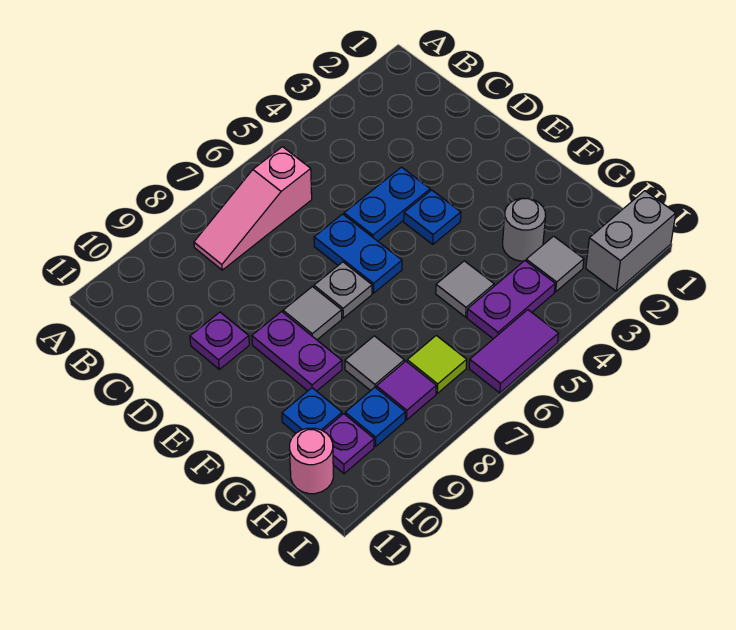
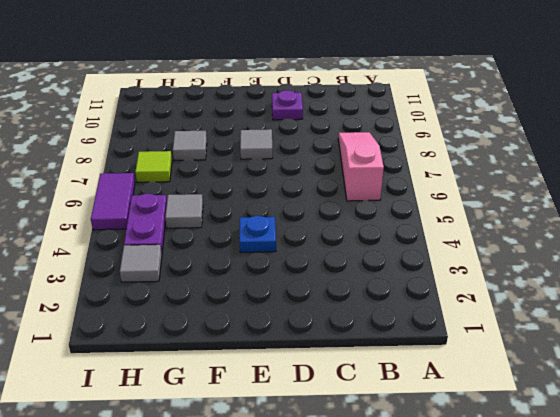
none -> blue plate D4:D5 level 1
none -> blue plate D6:E6 level 1
none -> grey plate E7 level 1

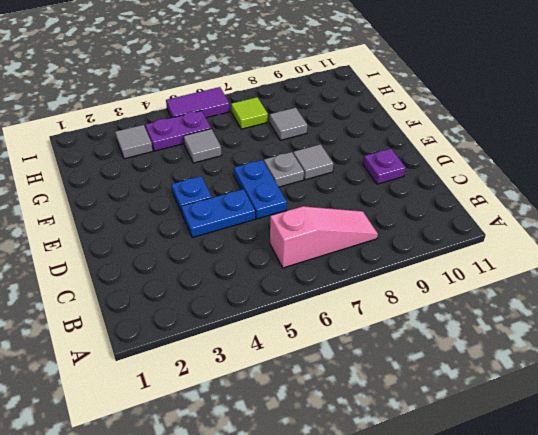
none -> purple plate E9:F9 level 1
none -> grey round brick G3 level 1
none -> blue plate G10 level 1

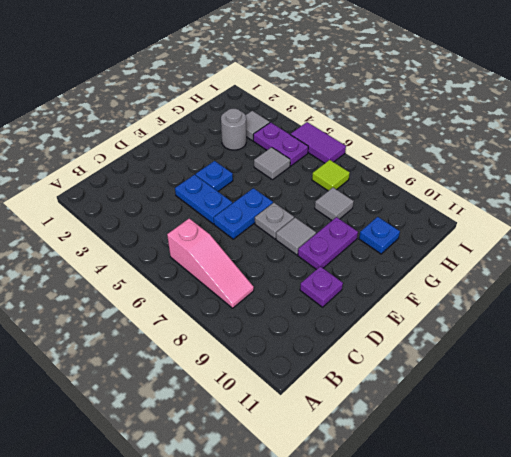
none -> purple tile H8 level 1
none -> blue plate H9 level 1
none -> purple plate H10 level 1

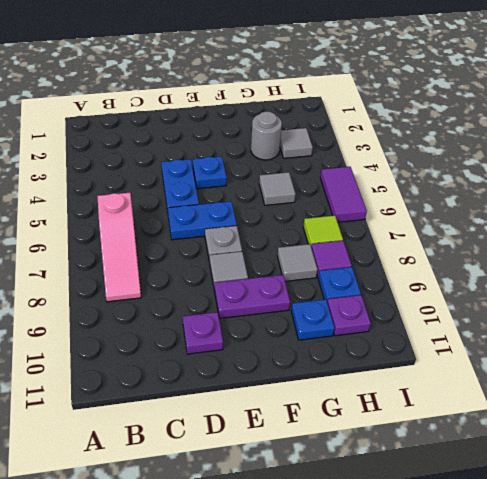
none -> purple plate H4:H5 level 1
none -> pink round brick H11 level 1
none -> grey brick I1:I2 level 1

